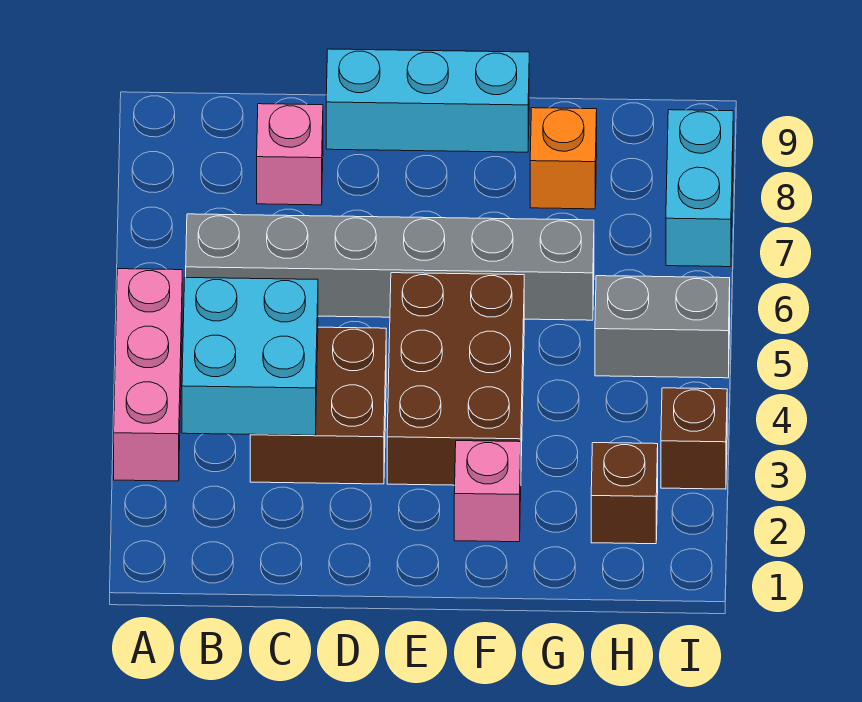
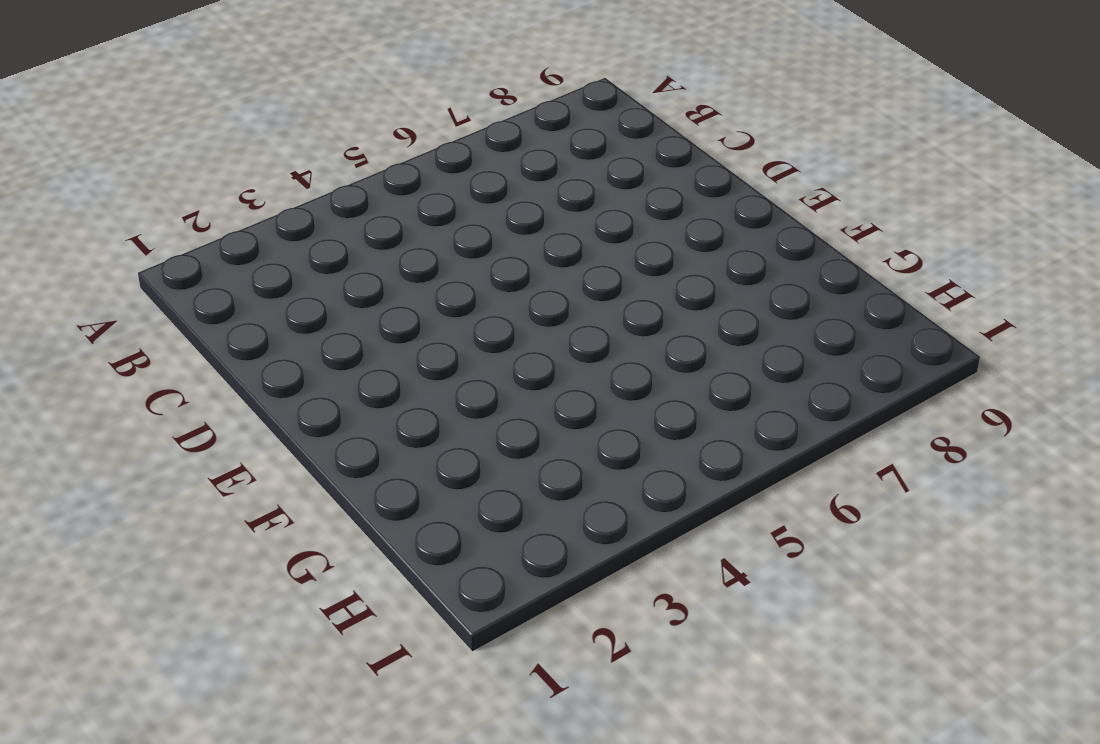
none -> pink brick A3:A5 level 1
none -> grey brick B6:G6 level 1
none -> brown brick C3:D4 level 1

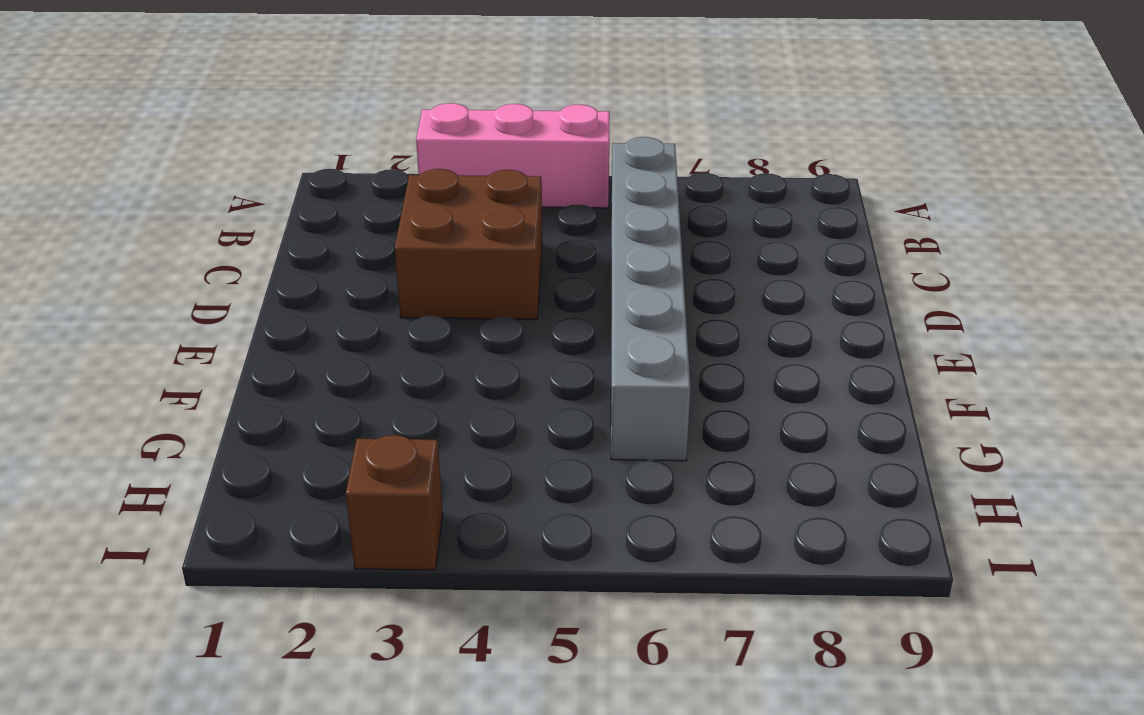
none -> pink brick C8 level 1
none -> cyan brick D9:F9 level 1
none -> brown brick E3:F5 level 1

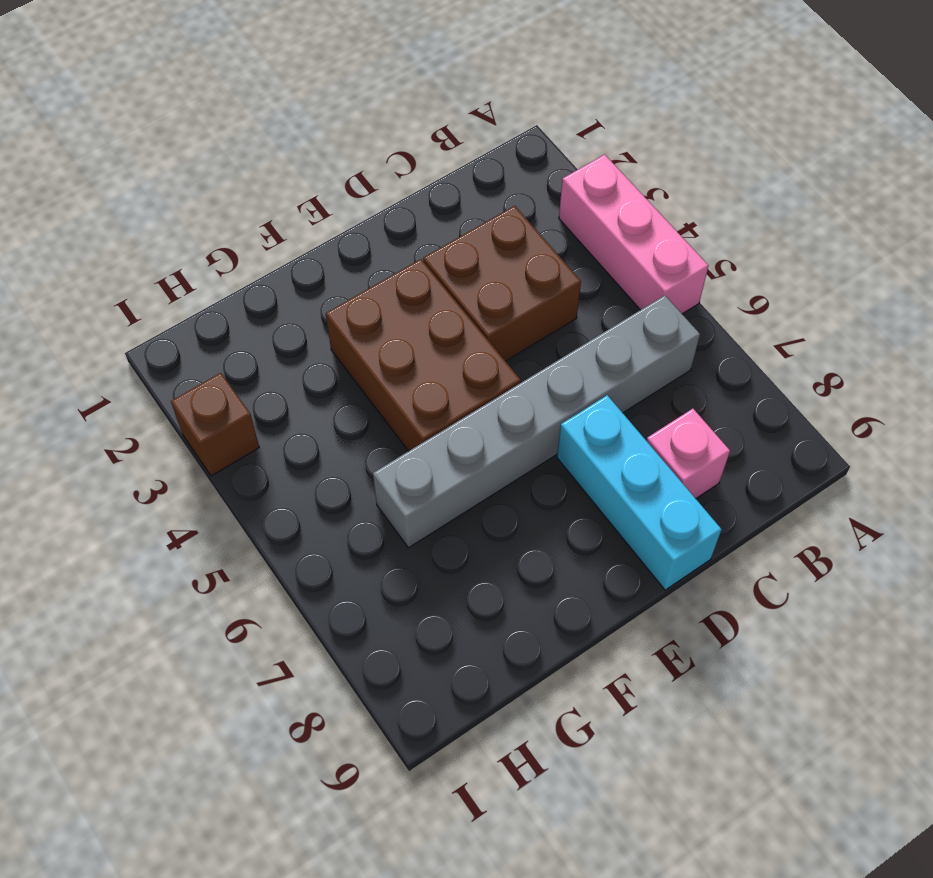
cyan brick D7:D9 level 1 -> cyan brick D9:F9 level 1
none -> pink brick F2 level 1
none -> orange brick G8 level 1
none -> brown brick H2 level 1

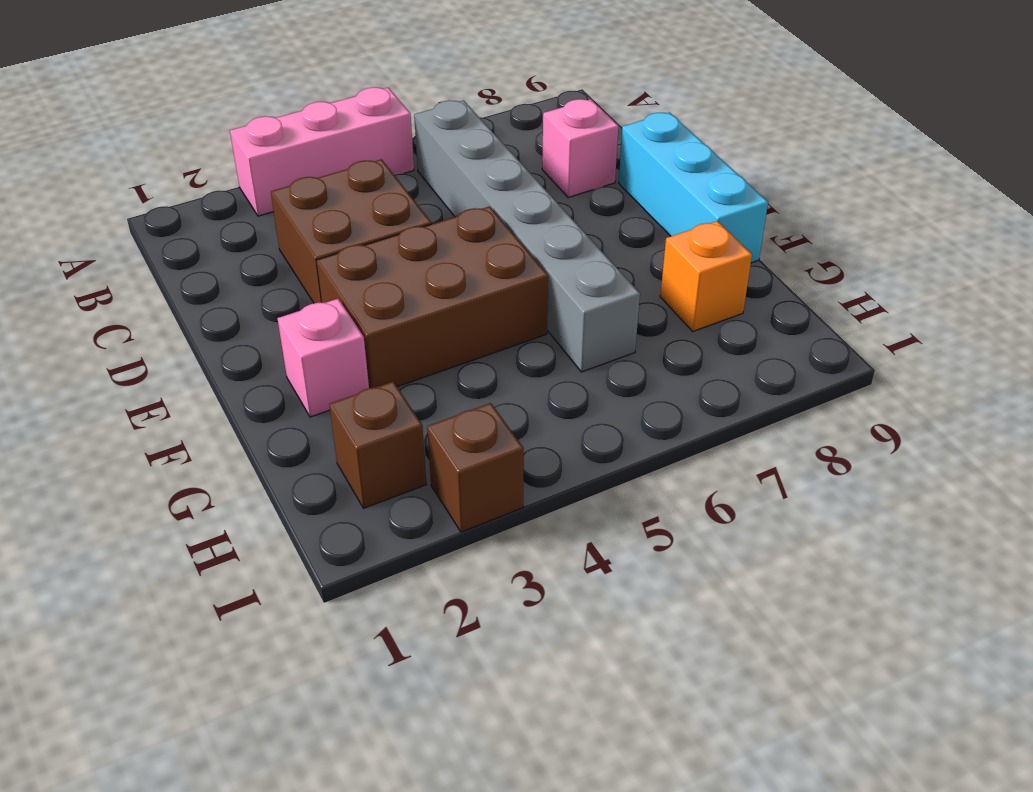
none -> grey brick H5:I5 level 1
none -> cyan brick I7:I8 level 1
none -> cyan brick B3:C4 level 2

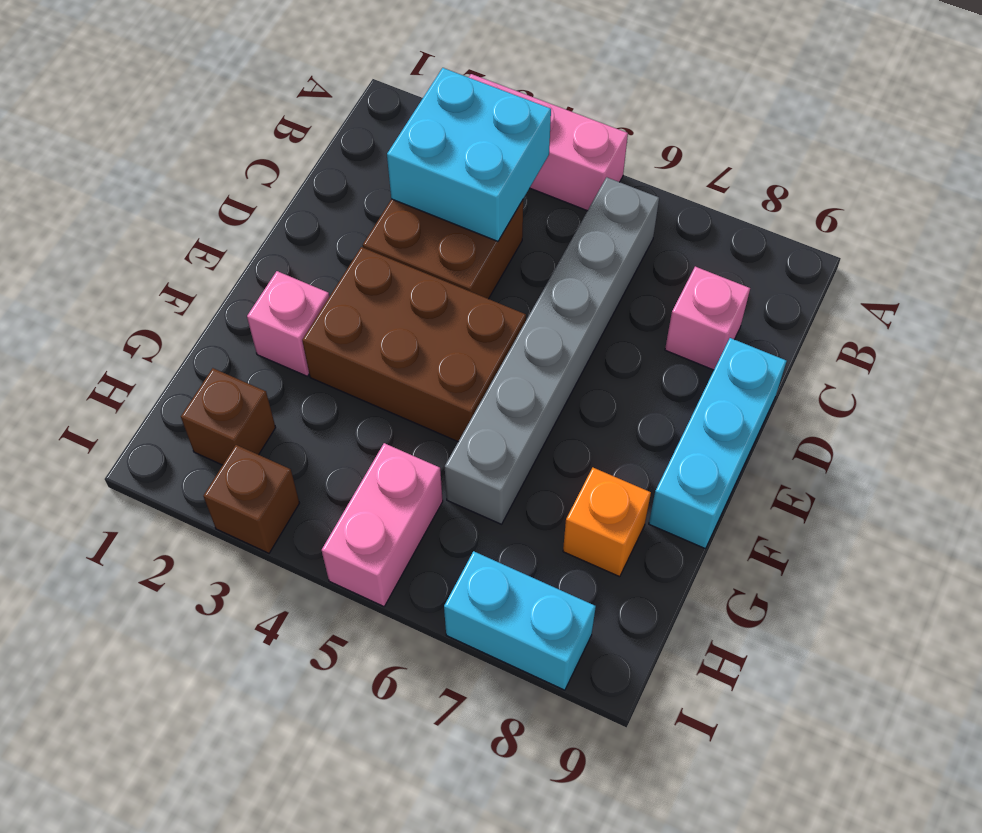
pink brick H5:I5 level 1 -> grey brick H5:I5 level 1

